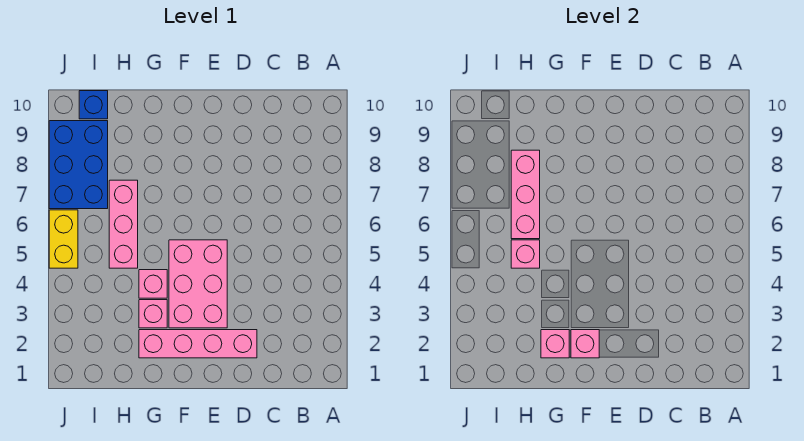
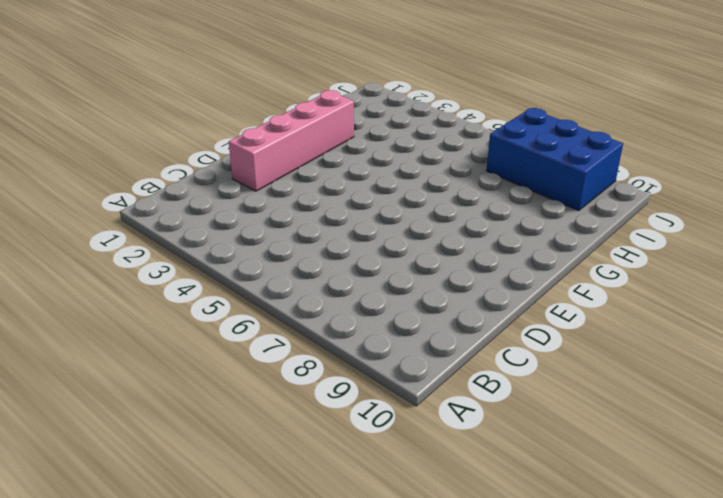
none -> pink brick E3:F5 level 1
none -> pink brick G3 level 1
none -> pink brick G4 level 1

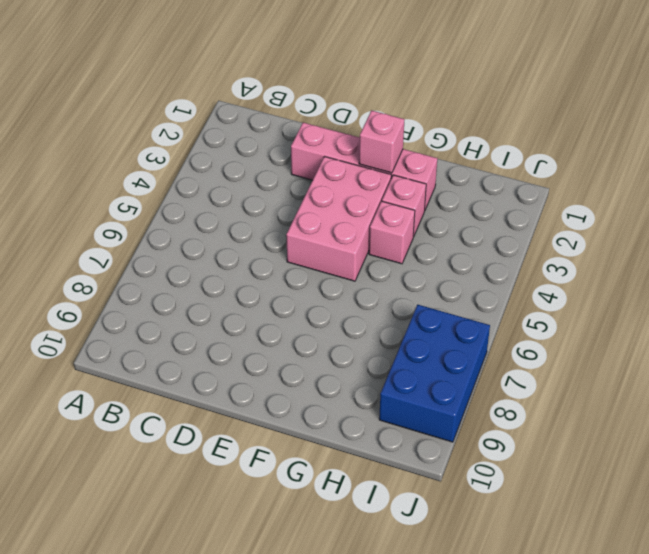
none -> pink brick H5:H7 level 1
none -> blue brick I10 level 1
none -> yellow brick J5:J6 level 1

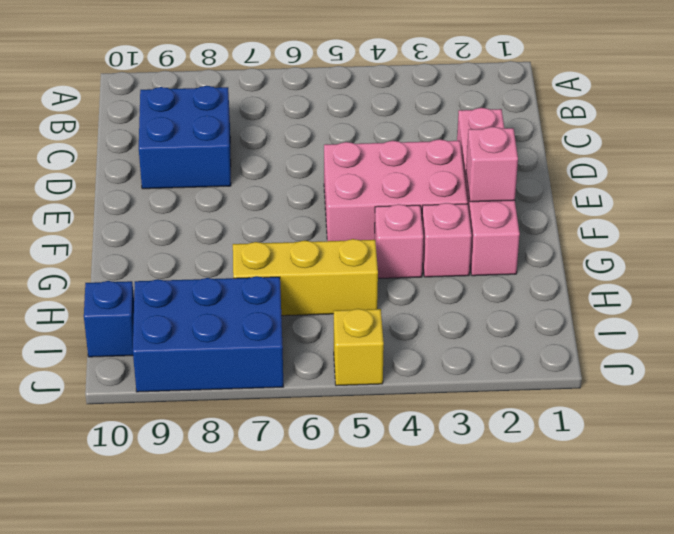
blue brick C8:D9 level 1 -> none
yellow brick H5:H7 level 1 -> pink brick H5:H7 level 1
yellow brick J5 level 1 -> yellow brick J5:J6 level 1
none -> pink brick G2 level 2
none -> pink brick H5 level 2
none -> pink brick H6:H8 level 2

